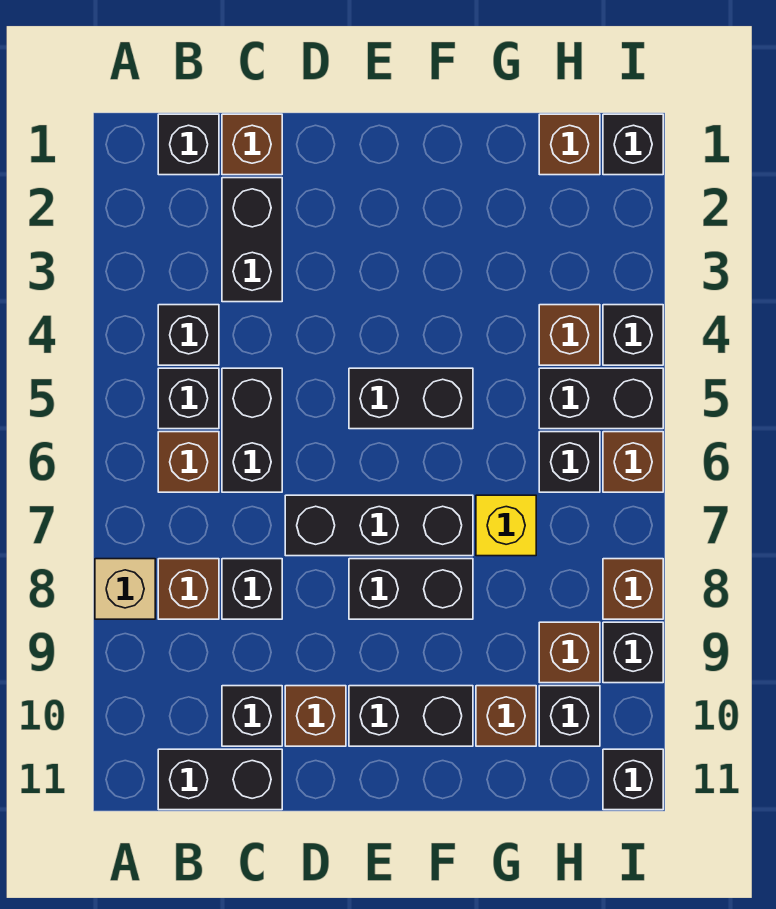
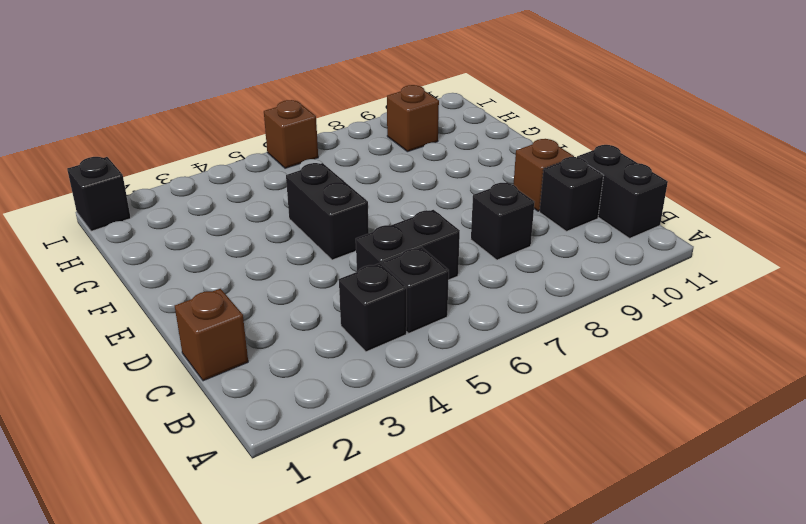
none -> tan brick A8 level 1
none -> black brick B1 level 1
none -> brown brick B6 level 1
none -> brown brick B8 level 1

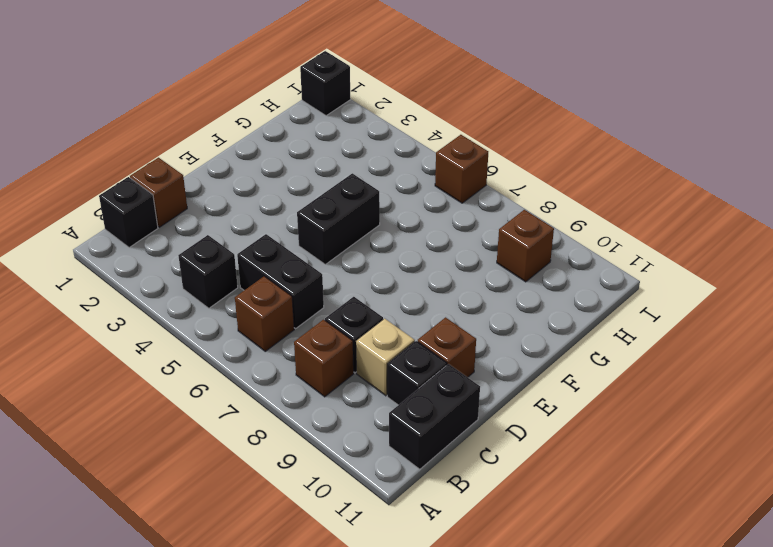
tan brick C9 level 1 -> tan brick A8 level 1
none -> black brick B5 level 1
none -> black brick C2:C3 level 1
none -> black brick D7:F7 level 1
none -> black brick E8:F8 level 1

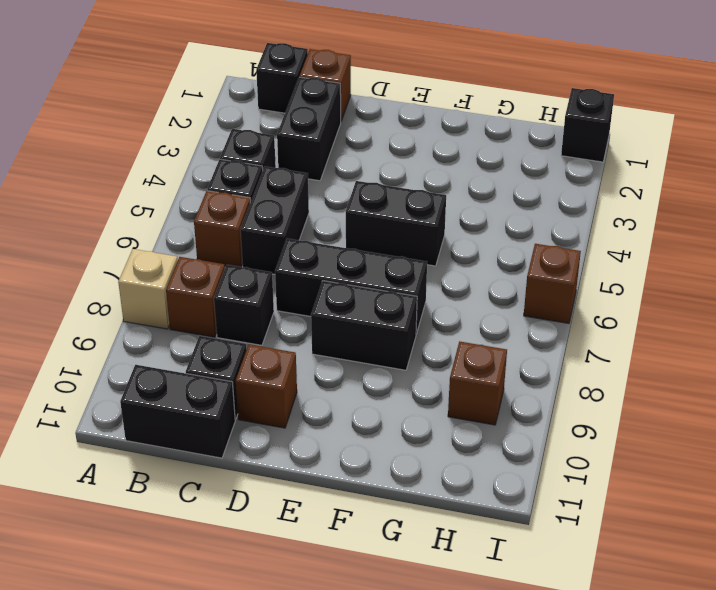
none -> black brick E10:F10 level 1
none -> yellow brick G7 level 1
none -> brown brick G10 level 1
none -> brown brick H1 level 1

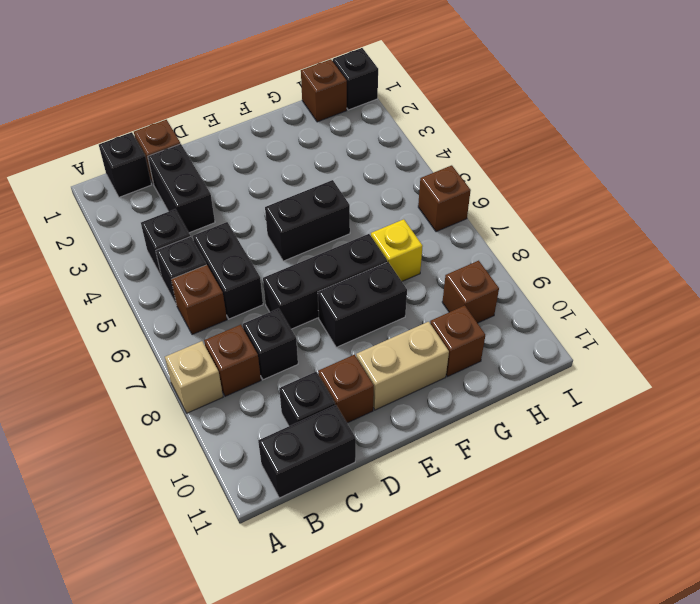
tan brick E10:F10 level 1 -> black brick E10:F10 level 1
none -> brown brick H4 level 1
none -> black brick H5:I5 level 1
none -> black brick H6 level 1
none -> black brick H10 level 1

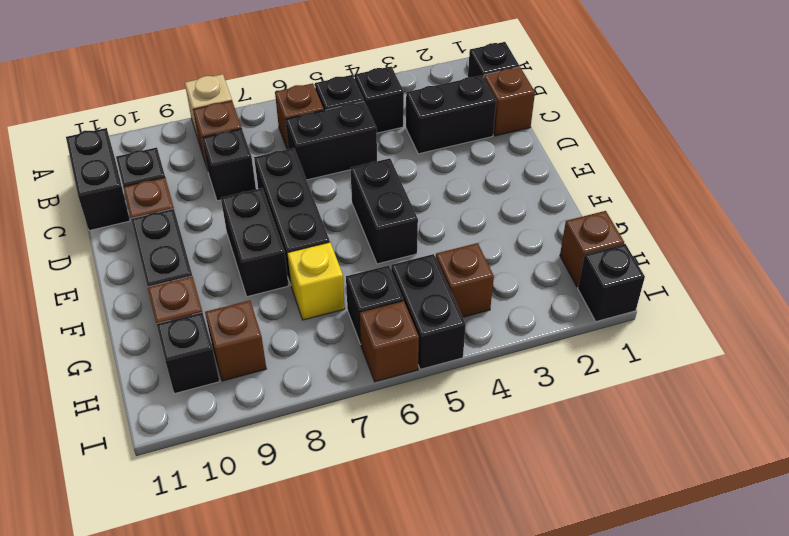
none -> black brick I4 level 1
none -> brown brick I8 level 1
none -> black brick I9 level 1
none -> black brick I11 level 1

